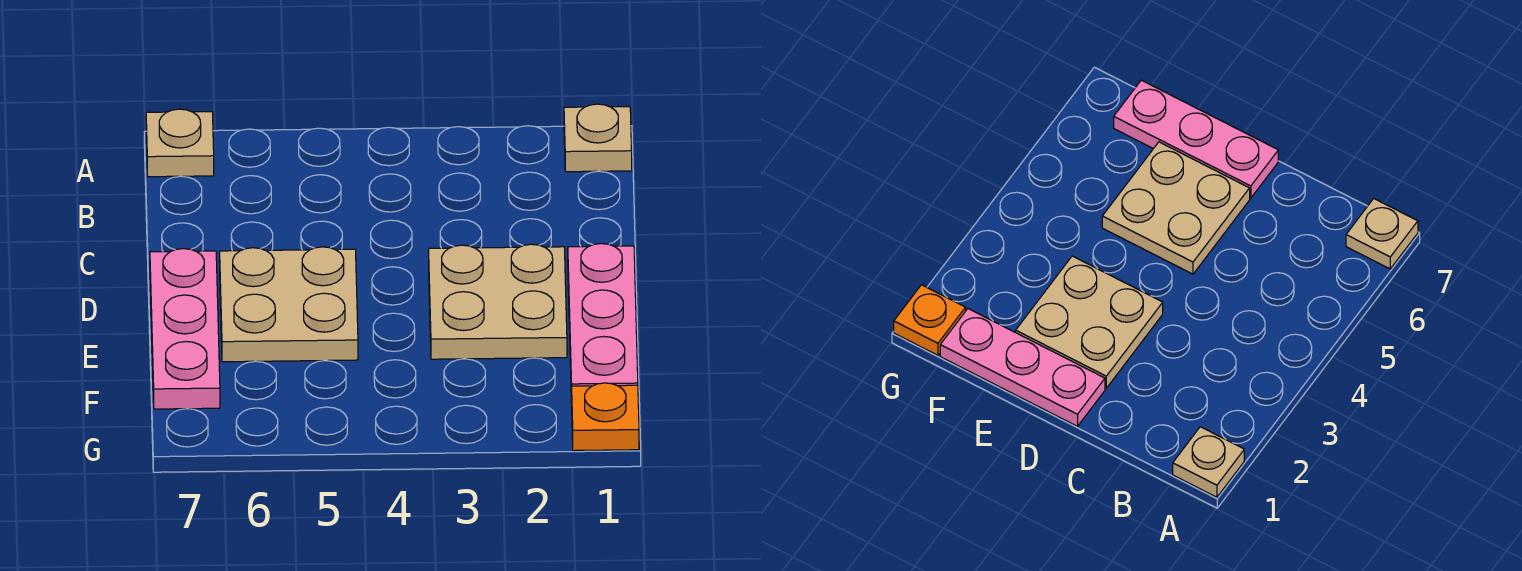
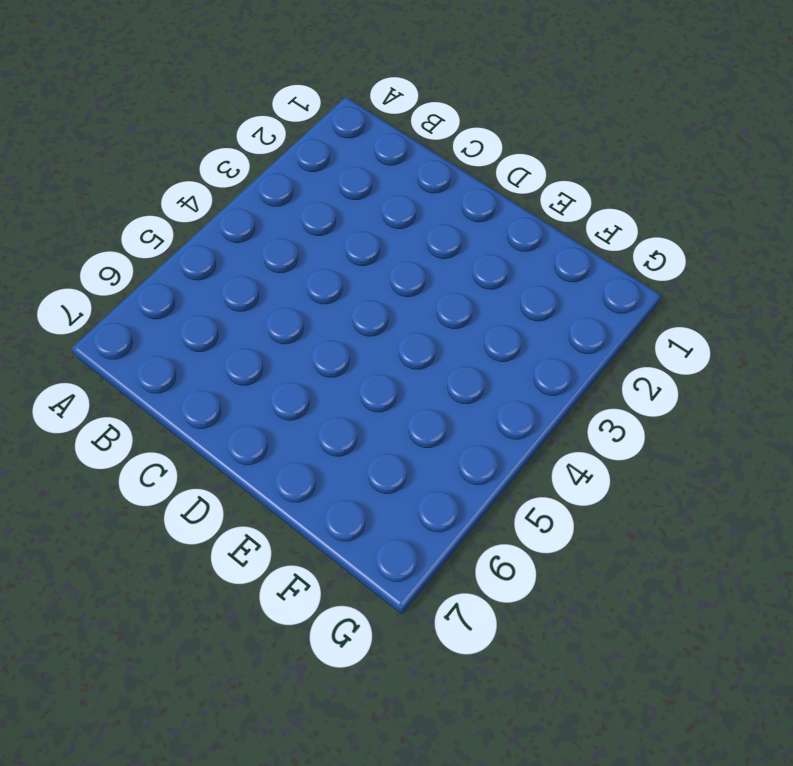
none -> tan plate A1 level 1
none -> tan plate A7 level 1

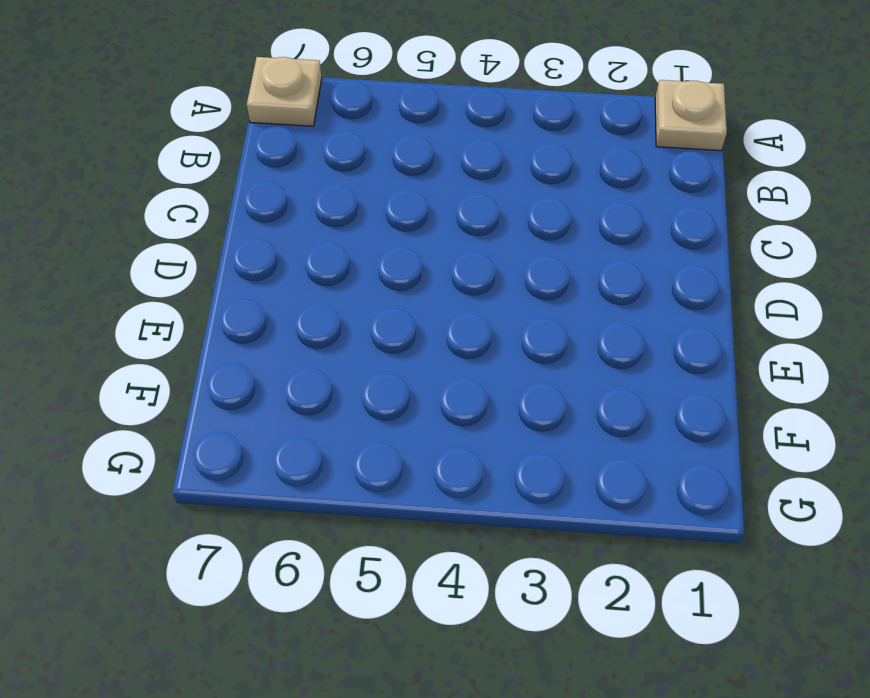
none -> pink plate D1:F1 level 1
none -> tan plate D2:E3 level 1

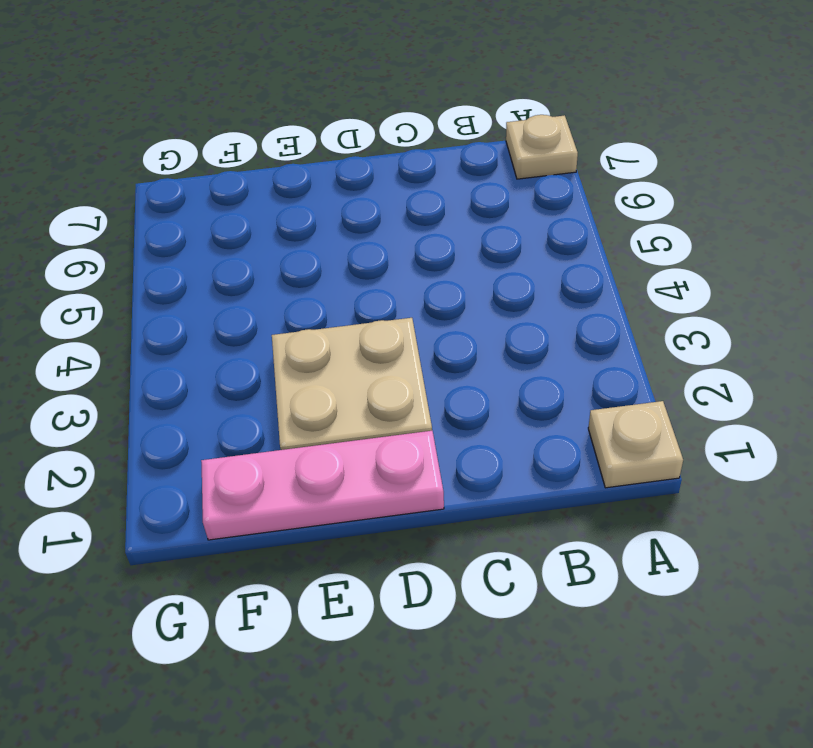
none -> tan plate D5:E6 level 1
none -> pink plate D7:F7 level 1

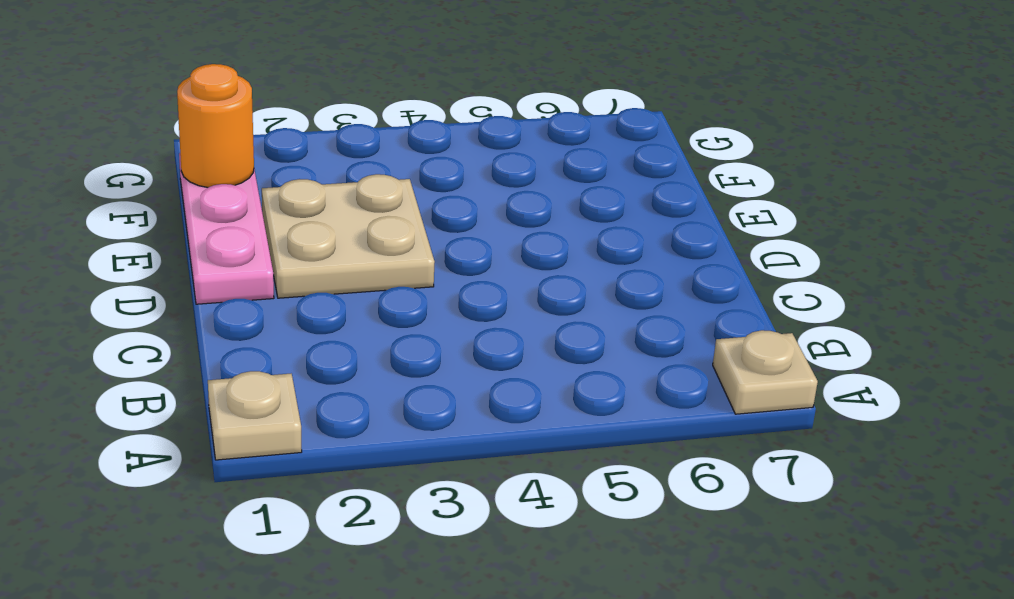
orange round brick F1 level 2 -> none
none -> tan plate D5:E6 level 1
none -> pink plate D7:F7 level 1

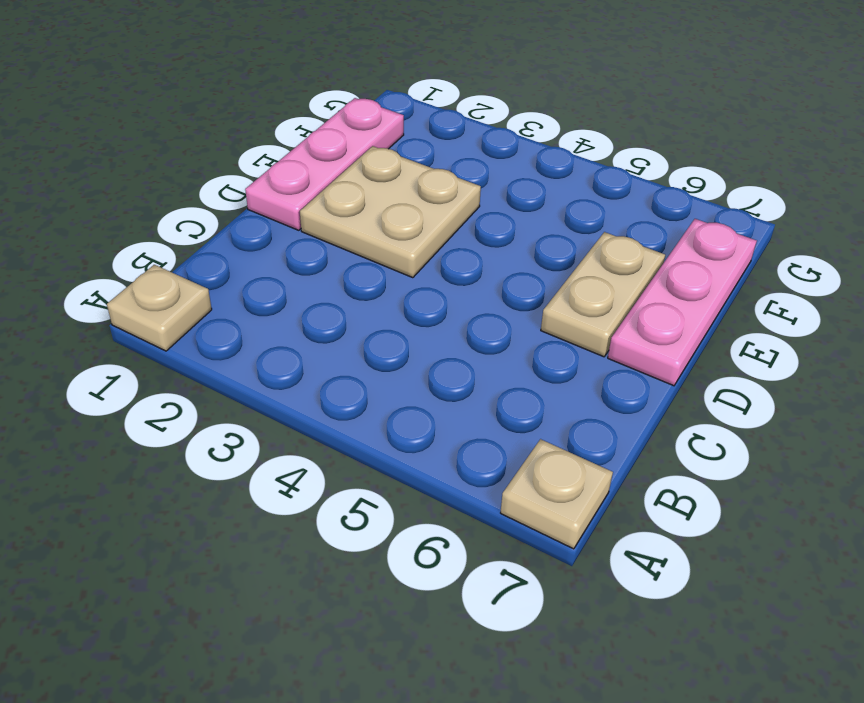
tan plate D6:E6 level 1 -> tan plate D5:E6 level 1
none -> orange plate G1 level 1

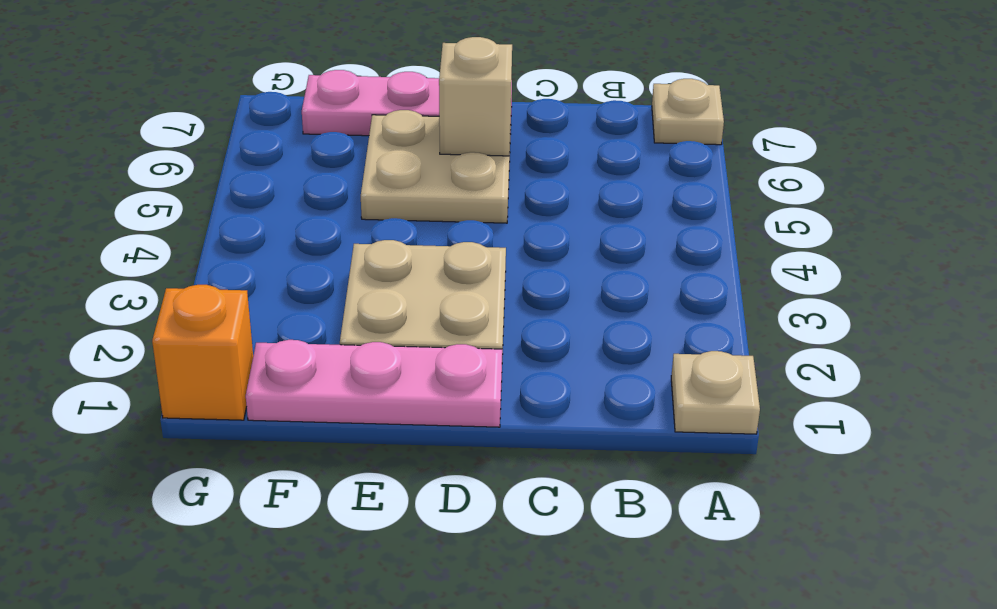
tan brick D6 level 2 -> none
orange brick G1 level 1 -> orange plate G1 level 1

